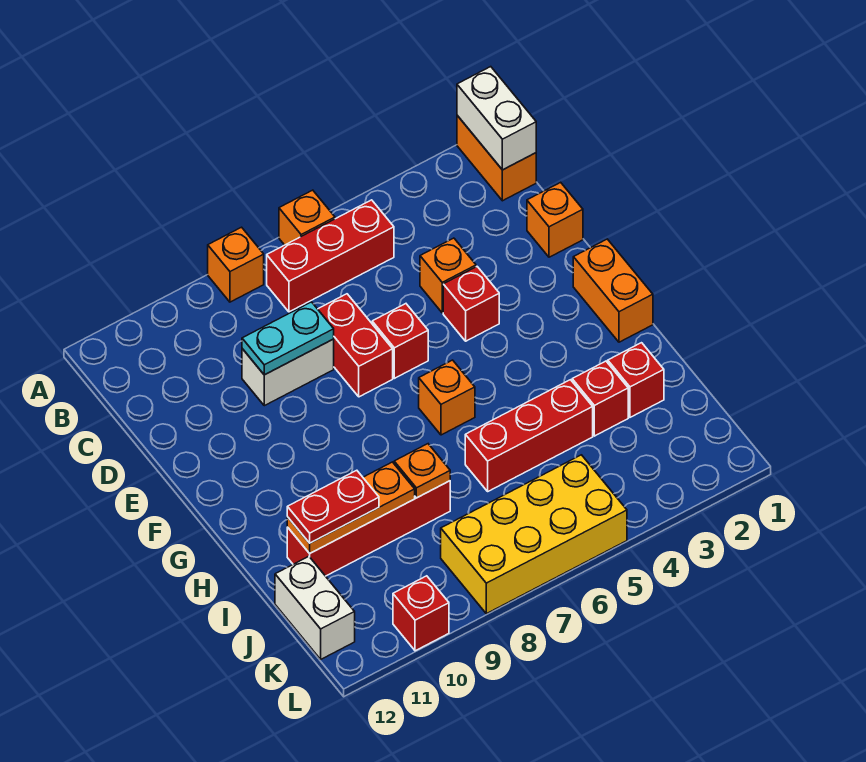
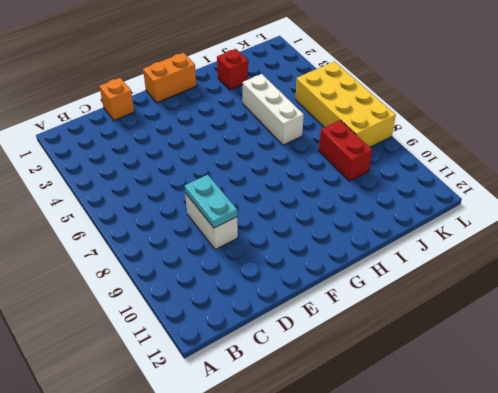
white brick I4:I6 level 1 -> red brick I4:I6 level 1
red brick J8:J9 level 1 -> red brick D7:E7 level 1
none -> orange brick A1:B1 level 1
none -> orange brick A6 level 1
none -> orange brick A8 level 1

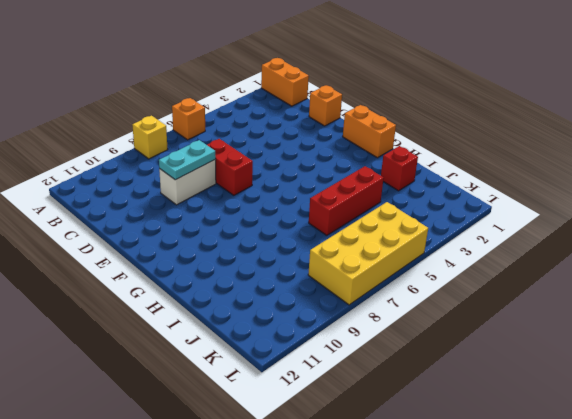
yellow brick A8 level 1 -> orange brick A8 level 1
none -> red brick B5:B7 level 1
none -> orange brick D4 level 1
none -> red brick E4 level 1

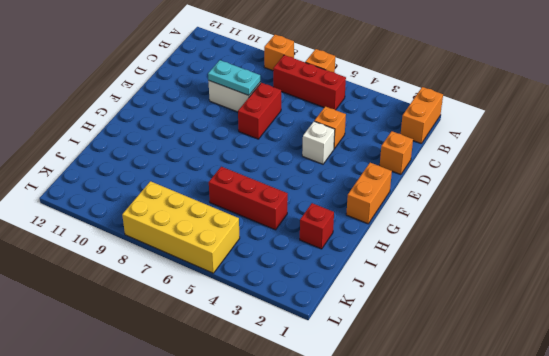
white brick E4 level 1 -> red brick E4 level 1
none -> red brick E6 level 1
none -> orange brick G6 level 1
none -> red brick I3 level 1

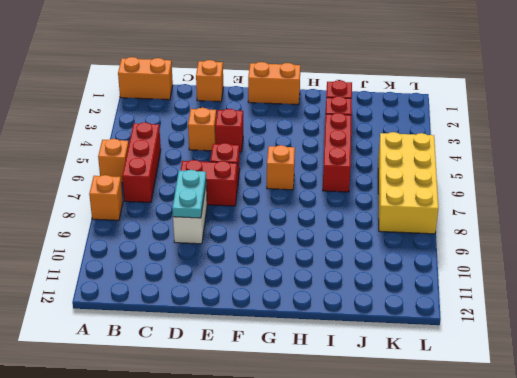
none -> red brick I8:I11 level 1
none -> white brick J12:K12 level 1
none -> red brick L10 level 1

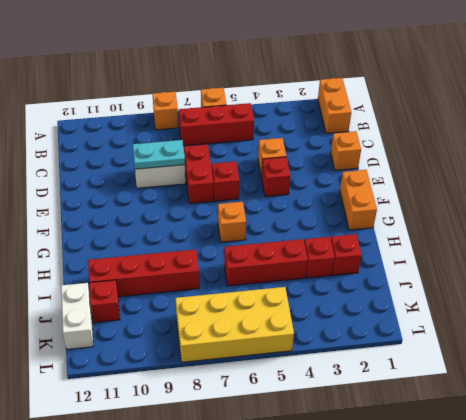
red brick J11 level 1 -> red brick L10 level 1
none -> white brick A1:B1 level 2
none -> orange plate I8 level 2
none -> orange plate I9:I11 level 2

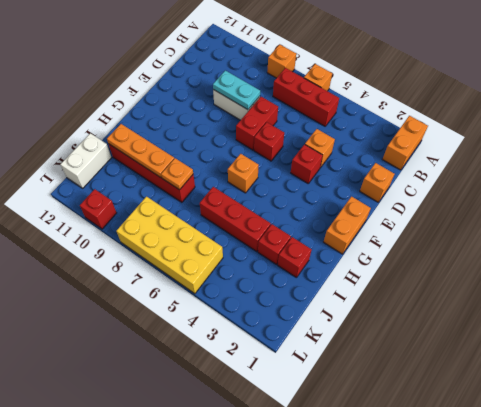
none -> white brick A1:B1 level 2
none -> red plate I10:I11 level 3

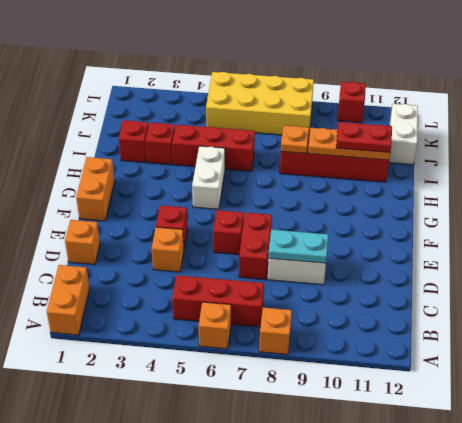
white brick G5:H5 level 1 -> white brick A1:B1 level 2
none -> orange brick G6 level 1

